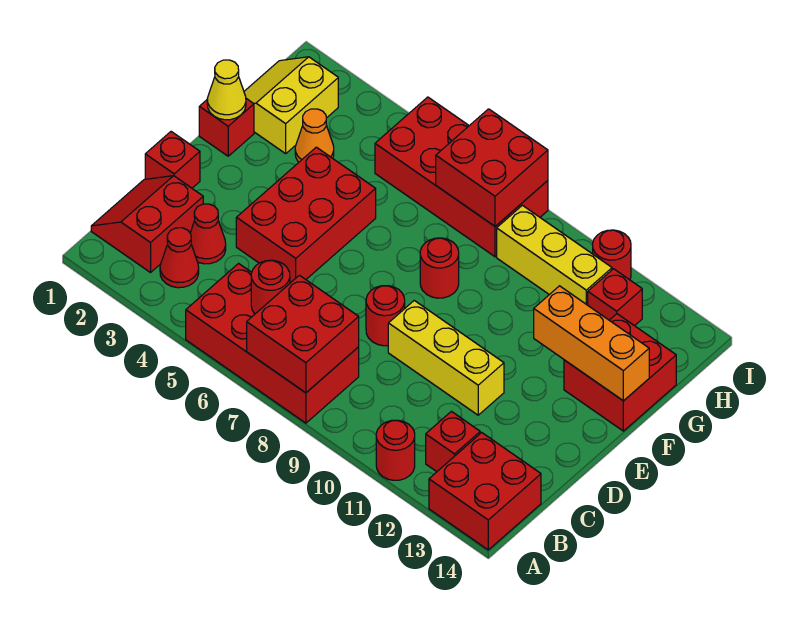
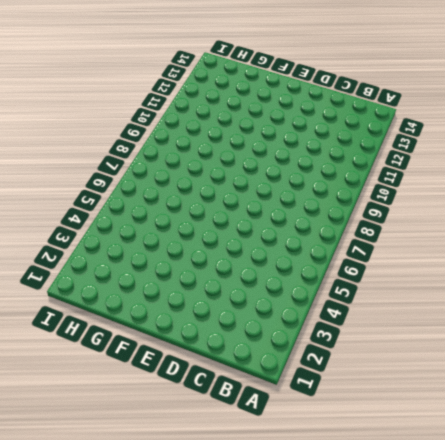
none -> red brick A5:B8 level 1
none -> red round brick A11 level 1
none -> red brick A13:B14 level 1

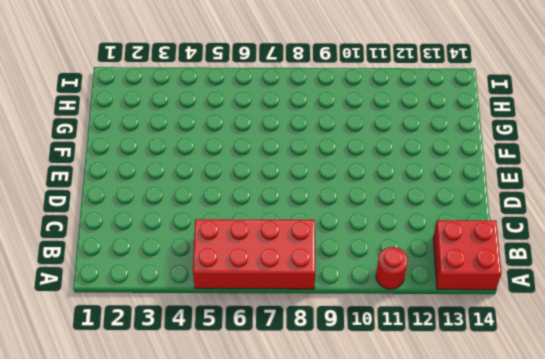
none -> red slope B1:C2 level 1 top 2
none -> red cone B3 level 1
none -> red brick B12 level 1

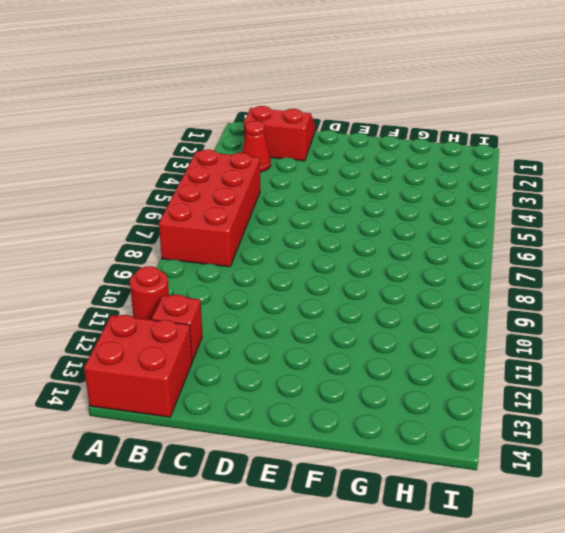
none -> red cone C3 level 1
none -> red brick D1 level 1
none -> red brick D4:F5 level 1

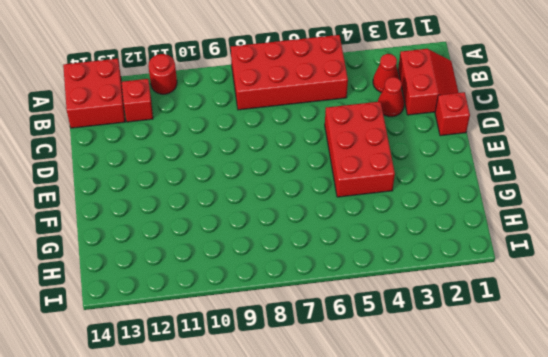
none -> red round brick D8 level 1
none -> yellow brick D9:D11 level 1
none -> red brick F1 level 1

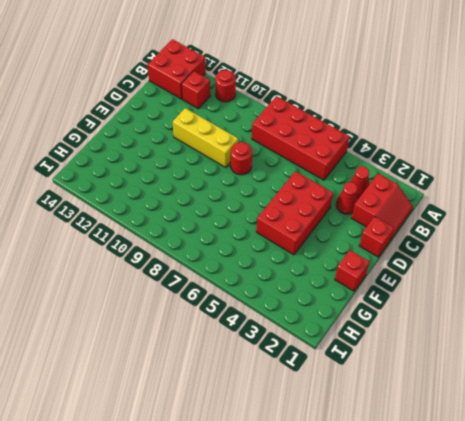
none -> red round brick F8 level 1
none -> red brick F13:G14 level 1
none -> yellow slope G1:H2 level 1 top 2

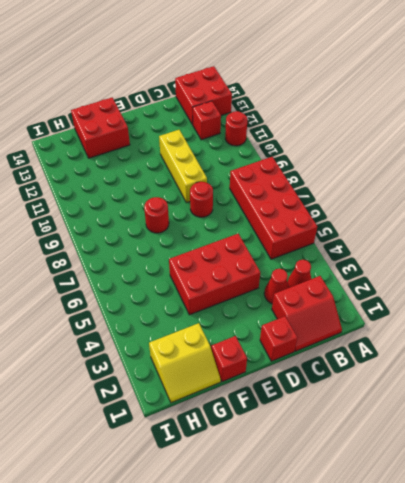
none -> orange cone G3 level 1
none -> red brick H5:I8 level 1
none -> yellow brick H9:H11 level 1

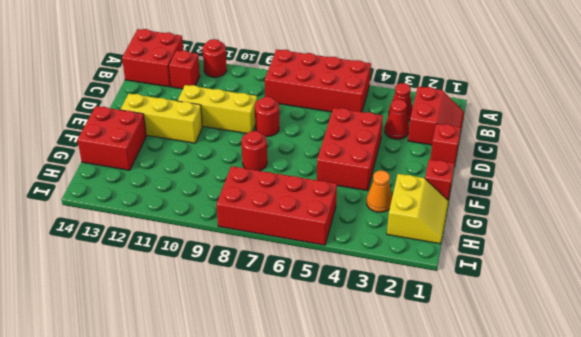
yellow brick E11:E13 level 1 -> yellow brick H9:H11 level 1
none -> red brick H12 level 1
none -> red round brick I11 level 1
none -> red brick A7:B8 level 2

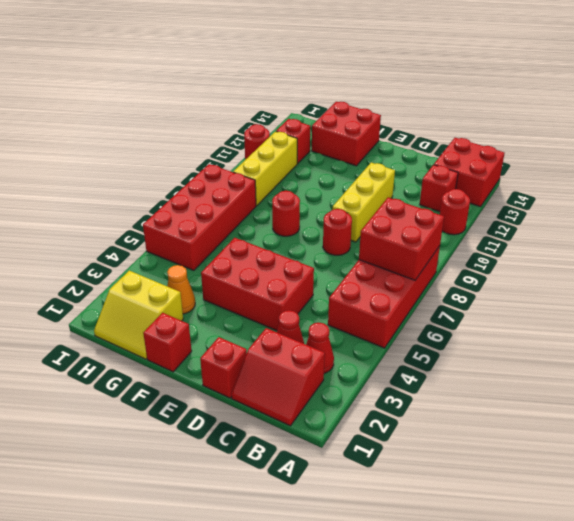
none -> red round brick B6 level 2
none -> yellow cone F1 level 2
none -> orange brick F12:F14 level 2

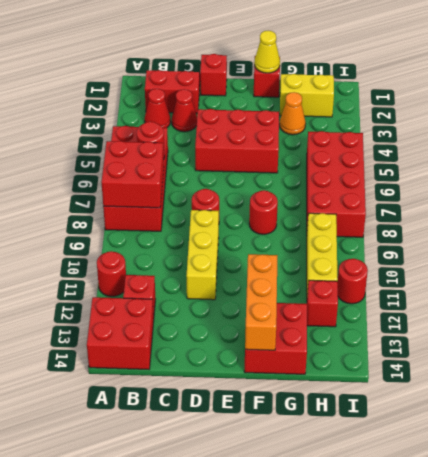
none -> red brick H7:I8 level 2

